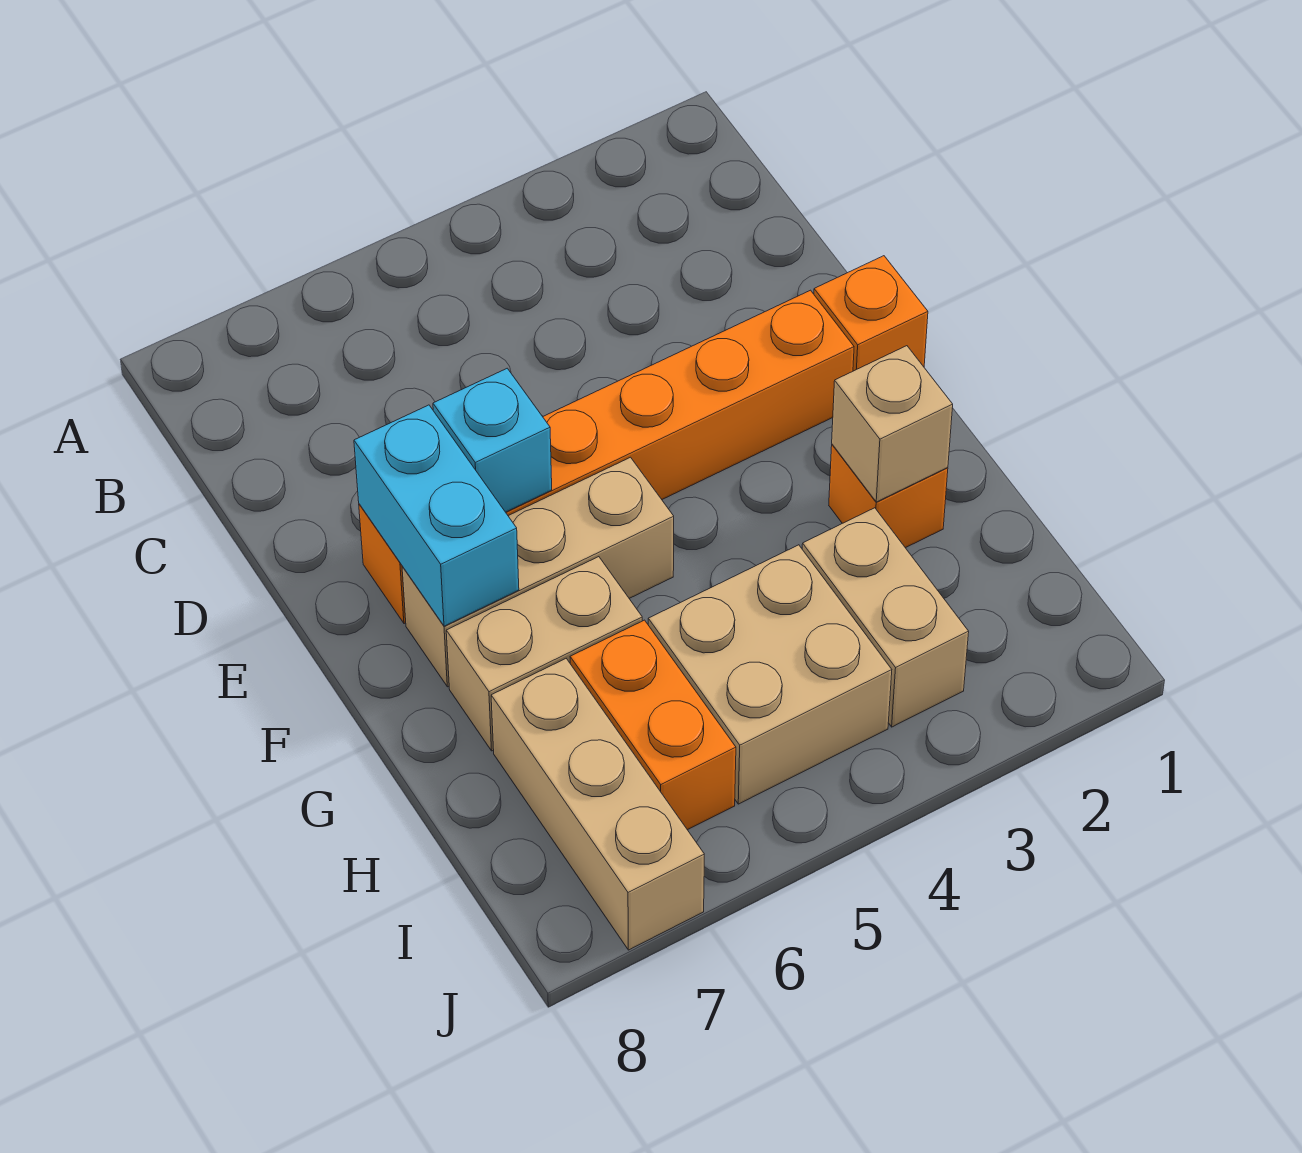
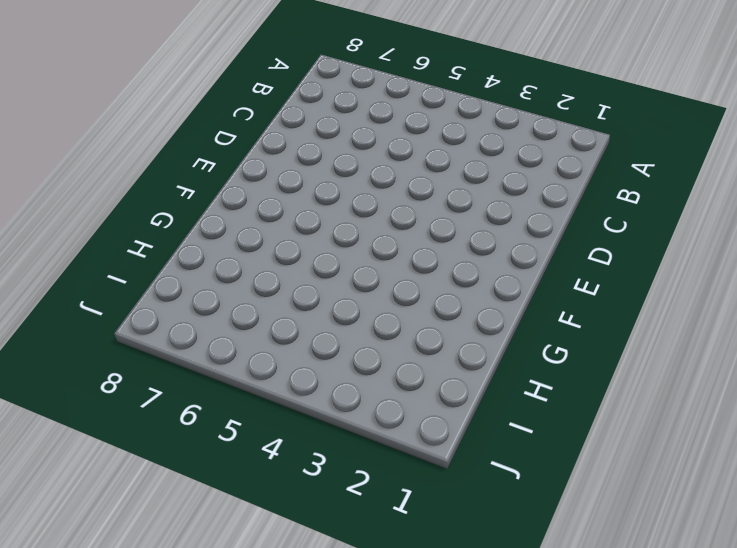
none -> orange brick E1 level 1
none -> orange brick E2:E7 level 1
none -> tan brick F5:F7 level 1

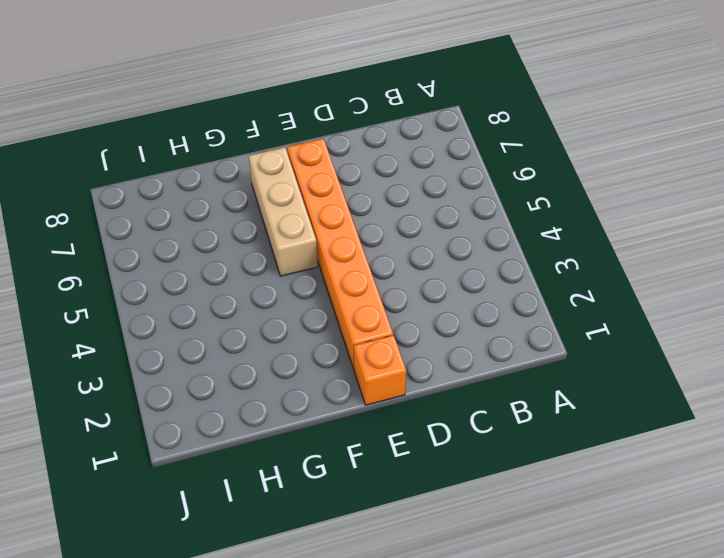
none -> orange brick G2 level 1
none -> tan brick G6:G7 level 1
none -> tan brick H3:I3 level 1

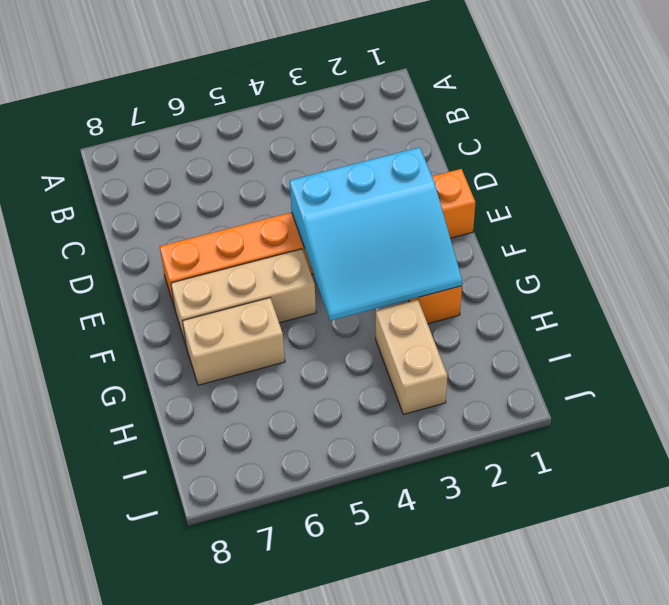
cyan slope E2:G4 level 2 top E -> tan brick G2 level 2
none -> tan brick H4:I5 level 1
none -> orange brick H6:I6 level 1
none -> tan brick H7:J7 level 1

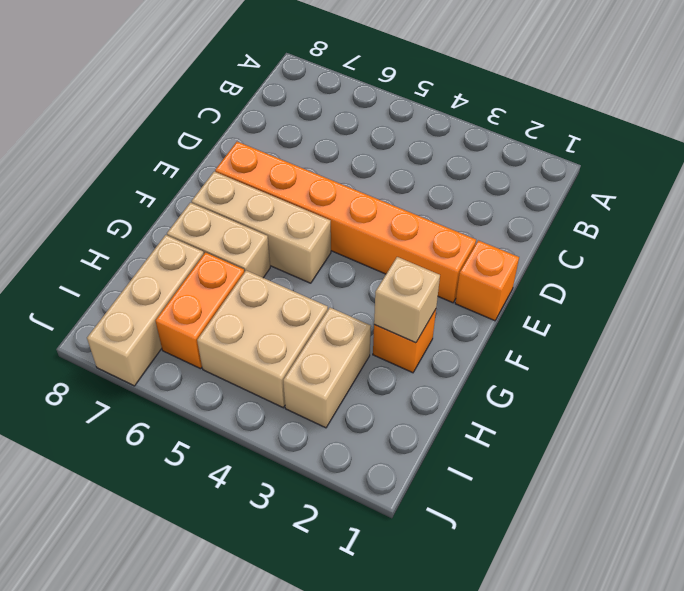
none -> cyan brick E6 level 2
none -> cyan brick E7:F7 level 2

